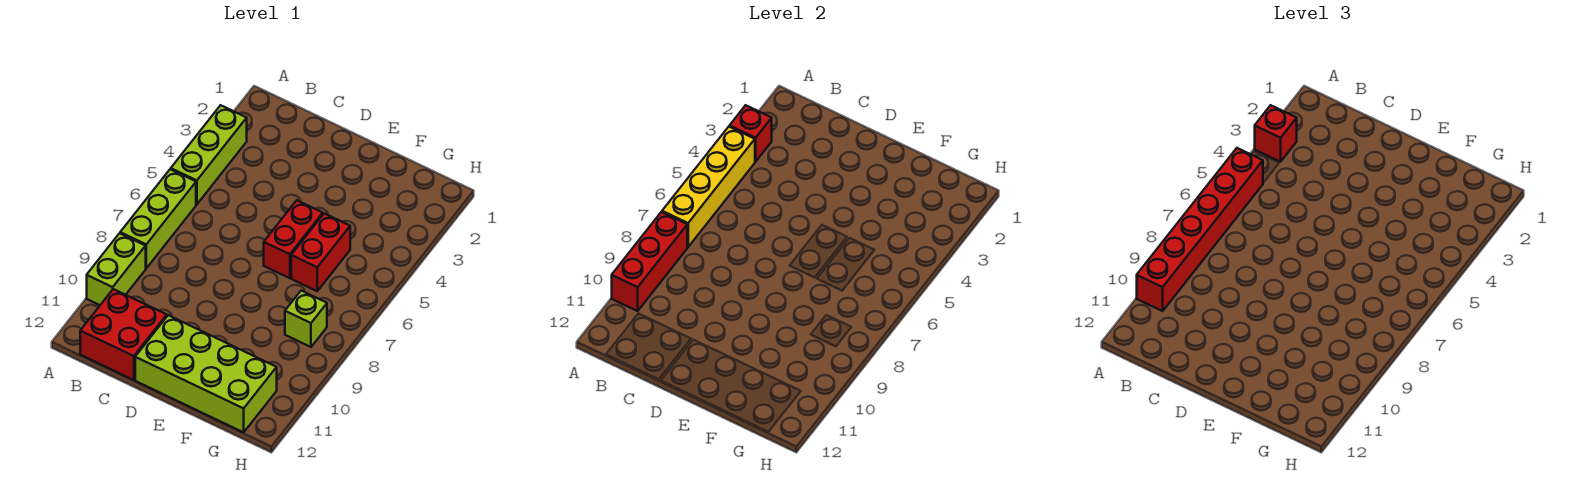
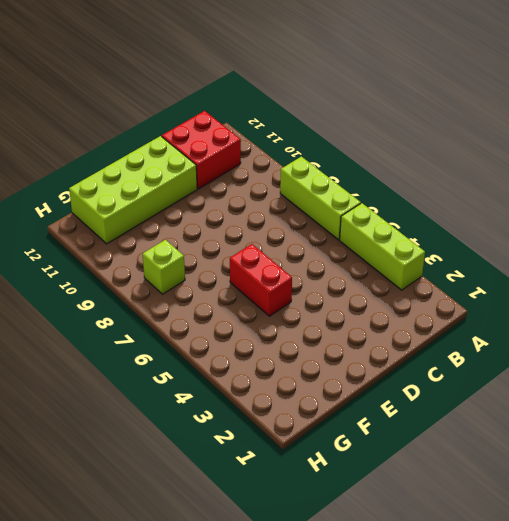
none -> lime brick A9:A10 level 1
none -> red brick F5:F6 level 1
none -> red brick A3 level 2

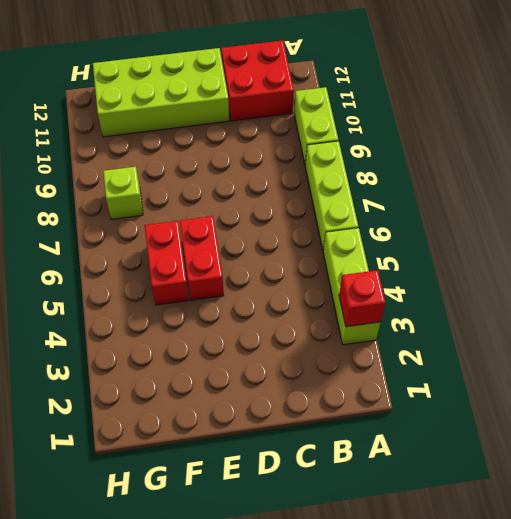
none -> yellow brick A4:A7 level 2
none -> red brick A8:A10 level 2
none -> red brick A3 level 3

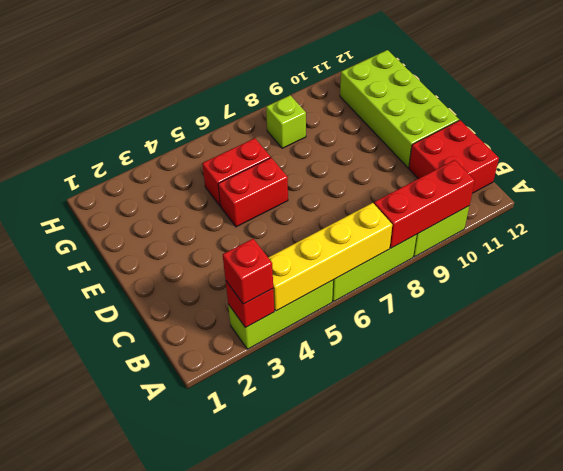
none -> red brick A5:A10 level 3

